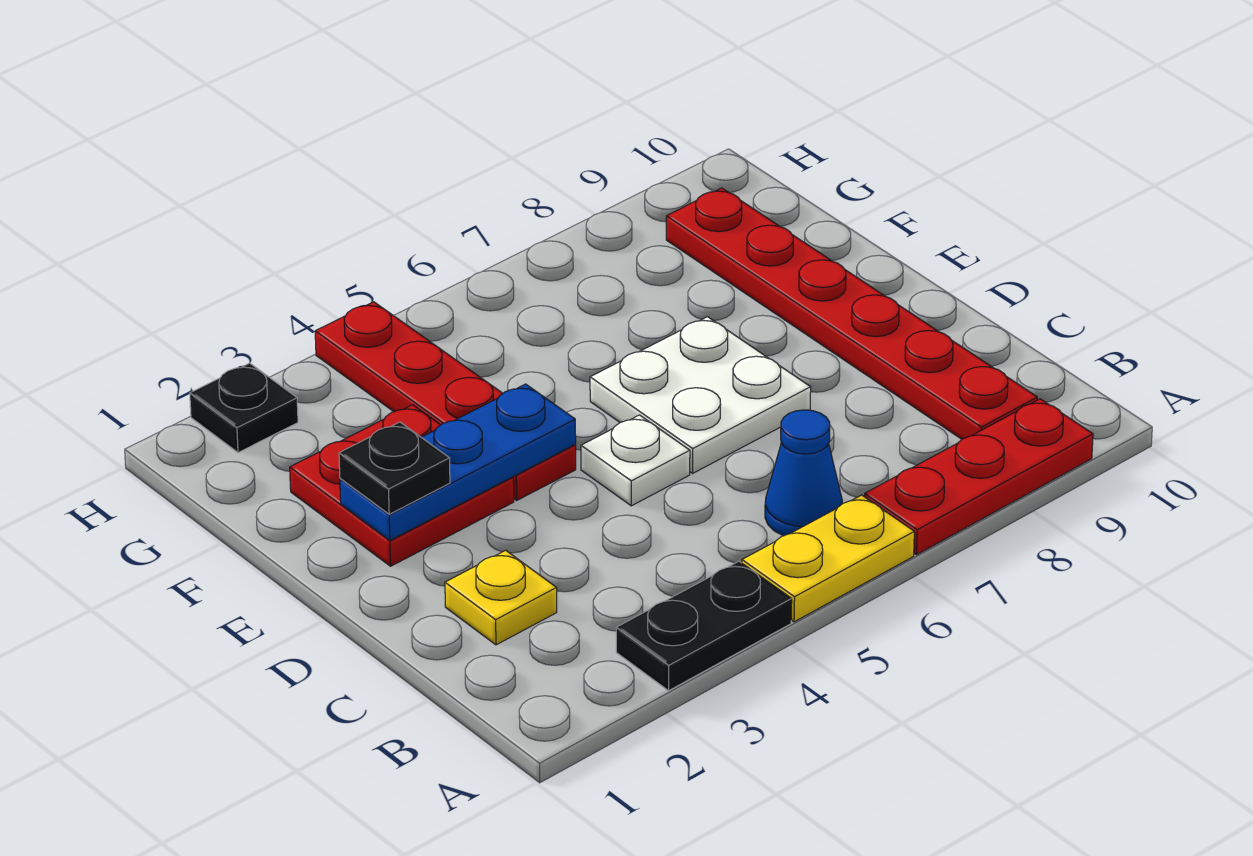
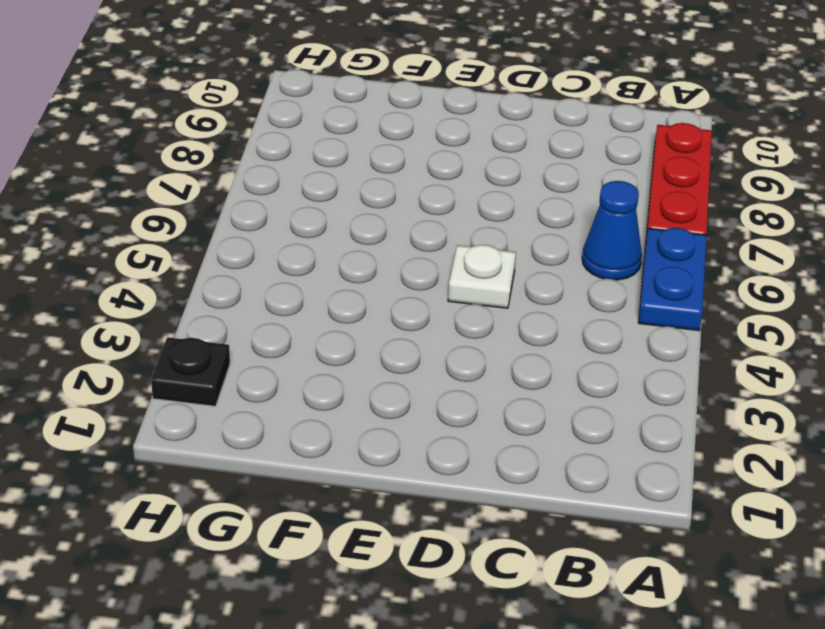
blue plate A5:A6 level 1 -> yellow plate A5:A6 level 1
none -> black plate A3:A4 level 1
none -> red plate B9:G9 level 1
none -> yellow plate C2 level 1

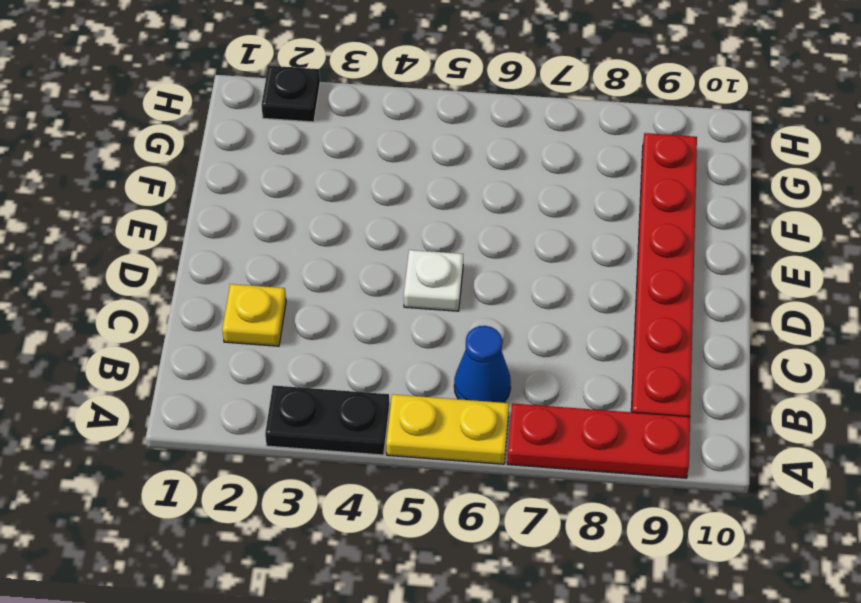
none -> white plate D6:E7 level 1
none -> red plate E2:F3 level 1
none -> red plate E4:H4 level 1

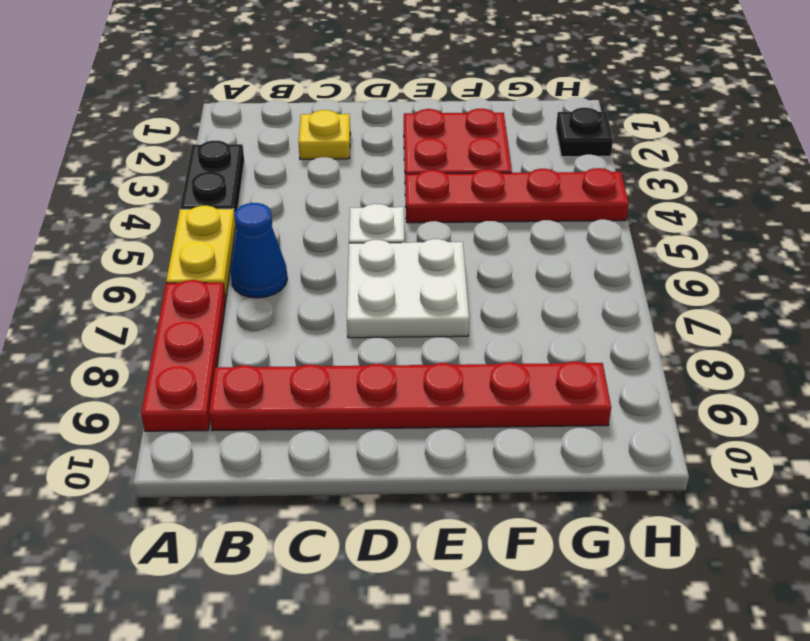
none -> blue plate E2:E4 level 2
none -> black plate E2 level 3

